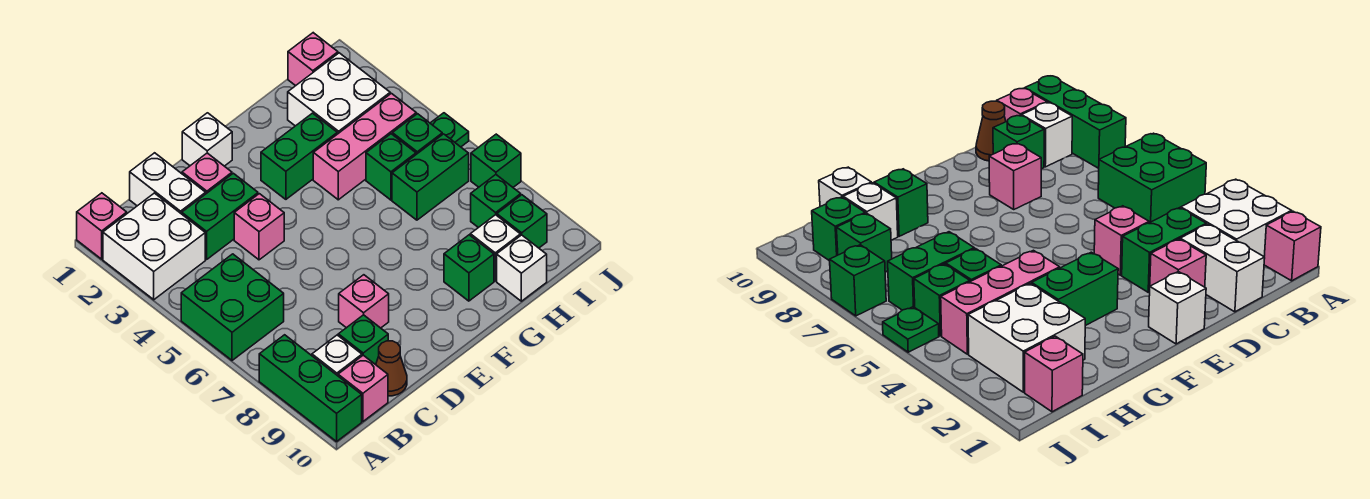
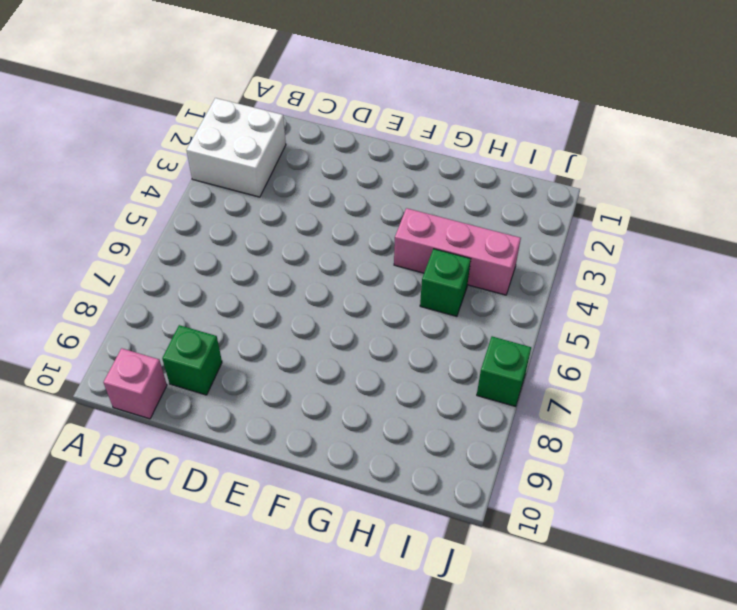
none -> pink brick A1 level 1
none -> green brick A5:B6 level 1
none -> green brick A8:A10 level 1

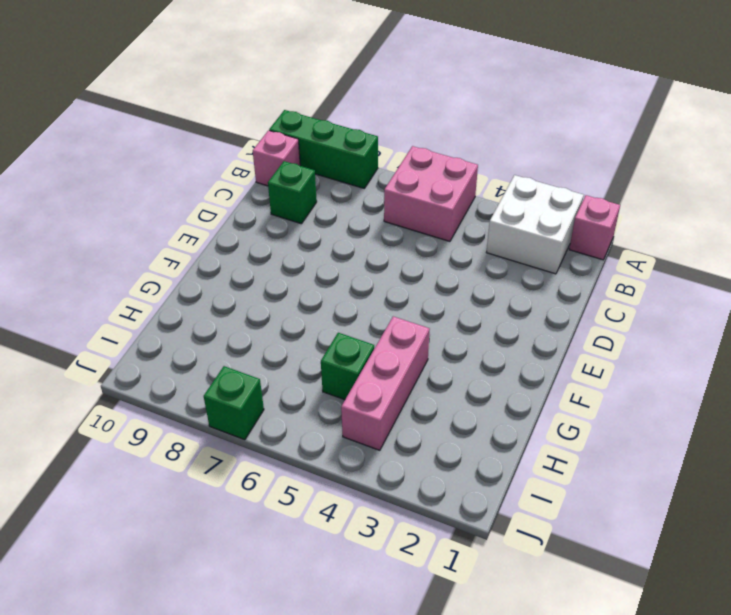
pink brick A5:B6 level 1 -> green brick A5:B6 level 1
none -> white brick B9 level 1
none -> white brick C1:C2 level 1
none -> green brick C3:D3 level 1

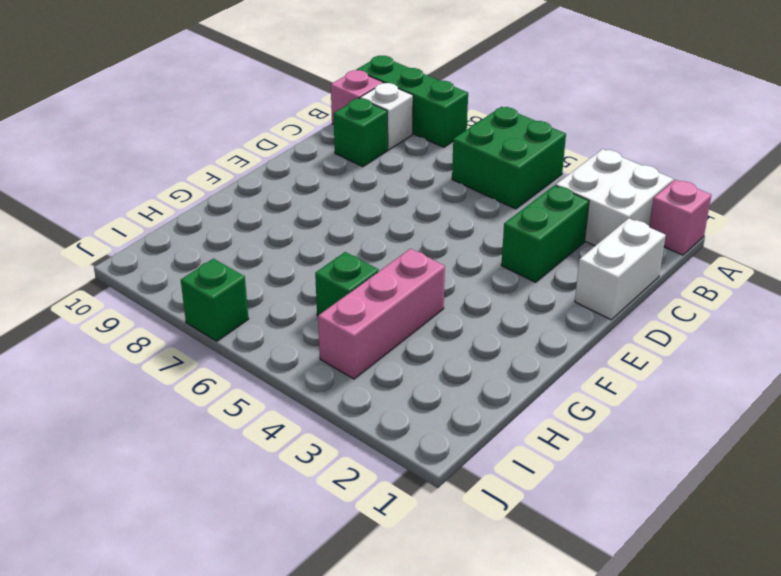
white brick C1:D1 level 1 -> white brick C1:C2 level 1
none -> brown cone C10 level 1
none -> pink brick D2 level 1
none -> pink brick D4 level 1

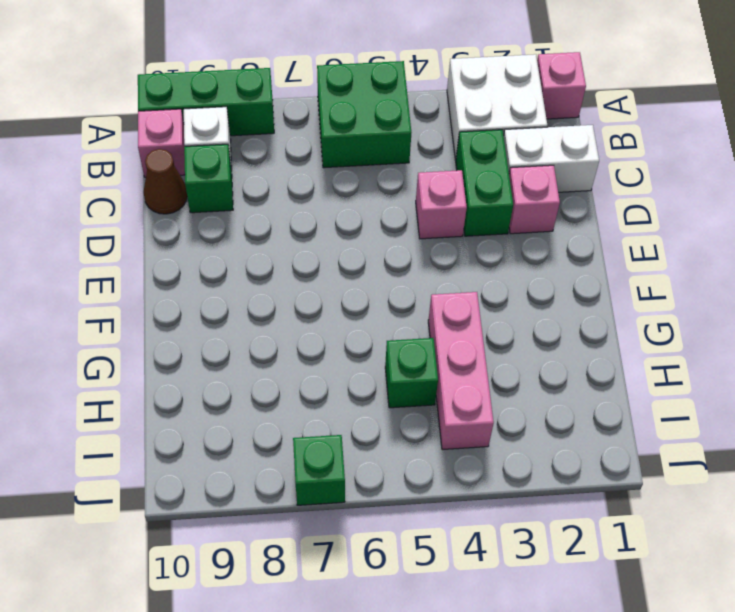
none -> pink brick D8 level 1
none -> white brick E1 level 1
none -> green brick F3:G3 level 1

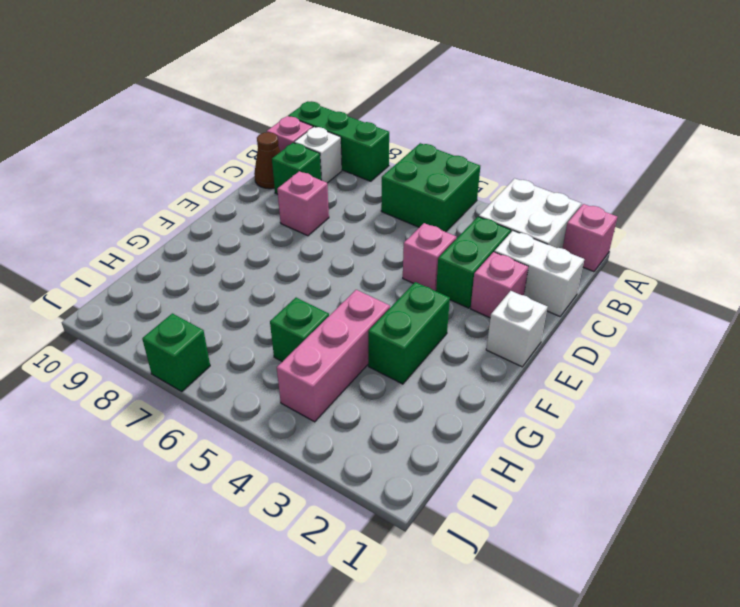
none -> green brick G9 level 1
none -> white brick H2:I3 level 1
none -> green brick H6:I6 level 1

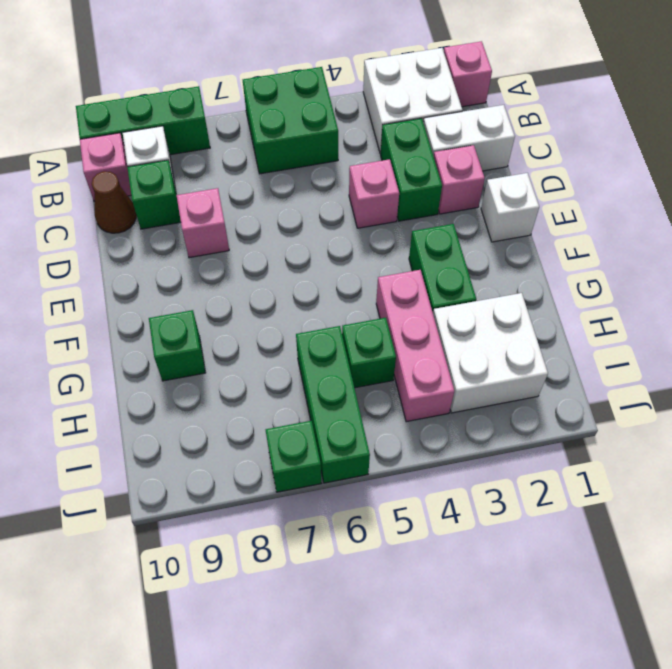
green brick H6:J6 level 1 -> green brick H6:I6 level 1
none -> white brick H9 level 1
none -> white brick H10 level 1
none -> pink brick I1 level 1

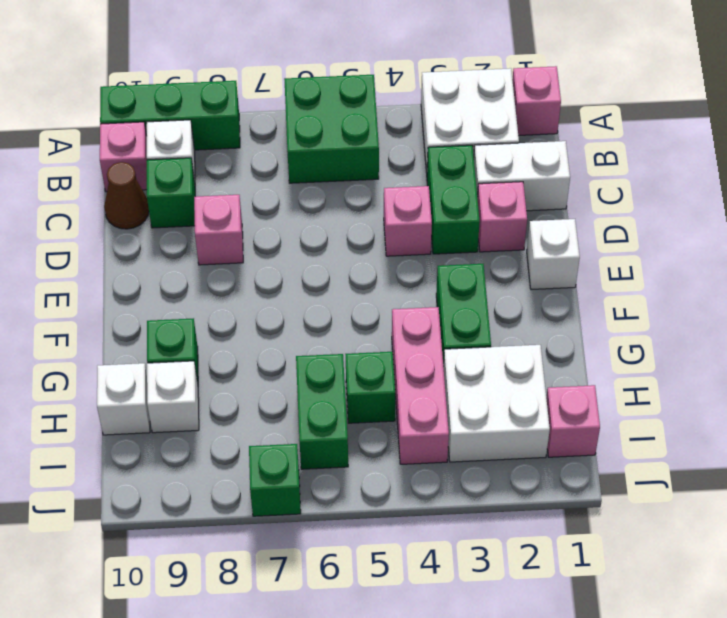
none -> green brick I5 level 1
none -> green brick I8 level 1
none -> green brick I9 level 1

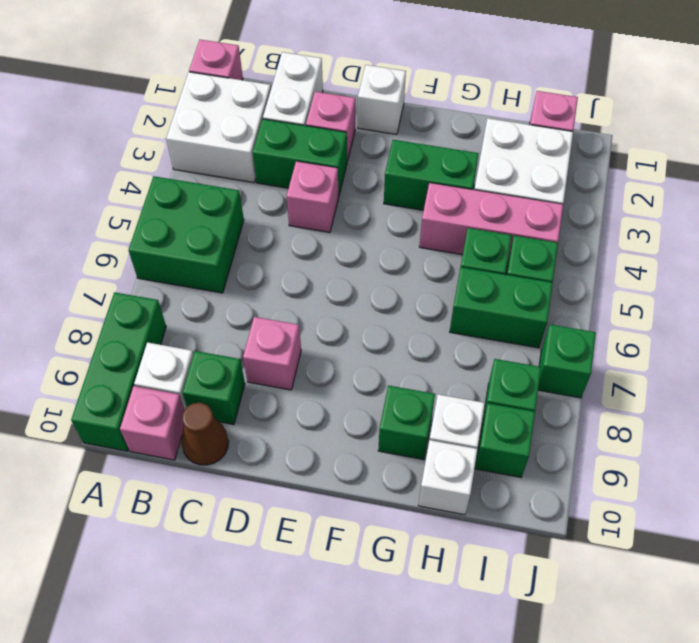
none -> green plate J5 level 1

